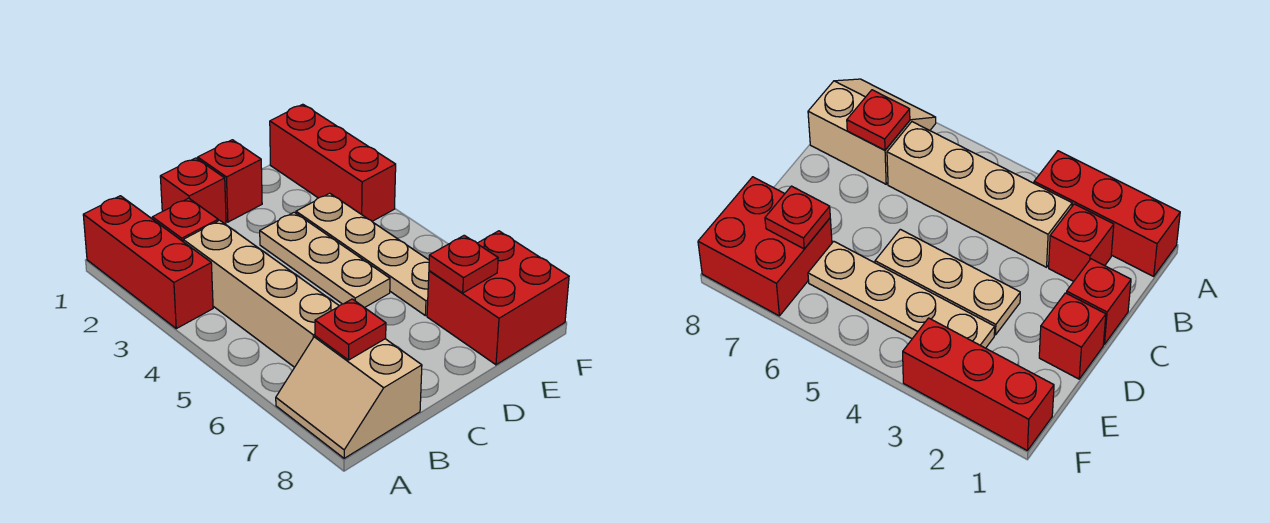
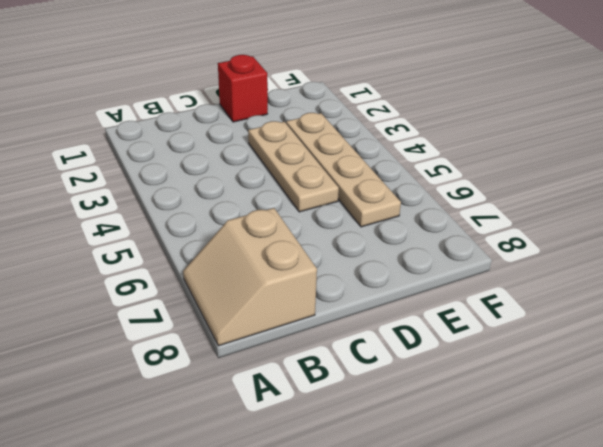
none -> red brick A1:A3 level 1
none -> red brick B2 level 1
none -> tan brick B3:B6 level 1

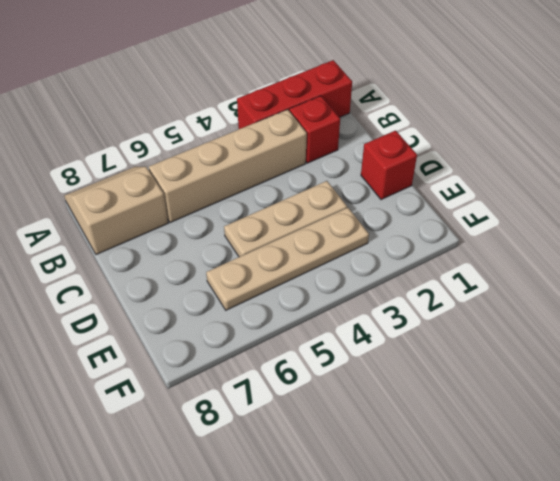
none -> red brick C1 level 1
none -> red brick E7:F8 level 1
none -> red brick F1:F3 level 1

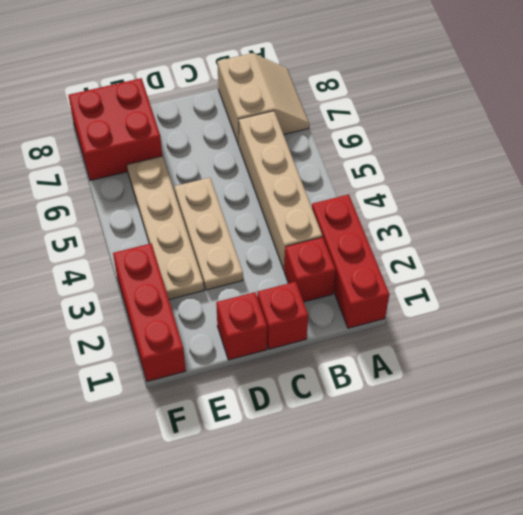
none -> red plate B7 level 2
none -> red plate E7 level 2

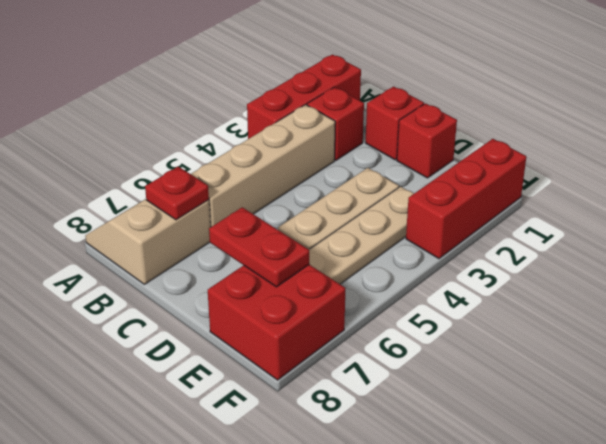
red plate D7:E7 level 2 -> red plate E7 level 2

